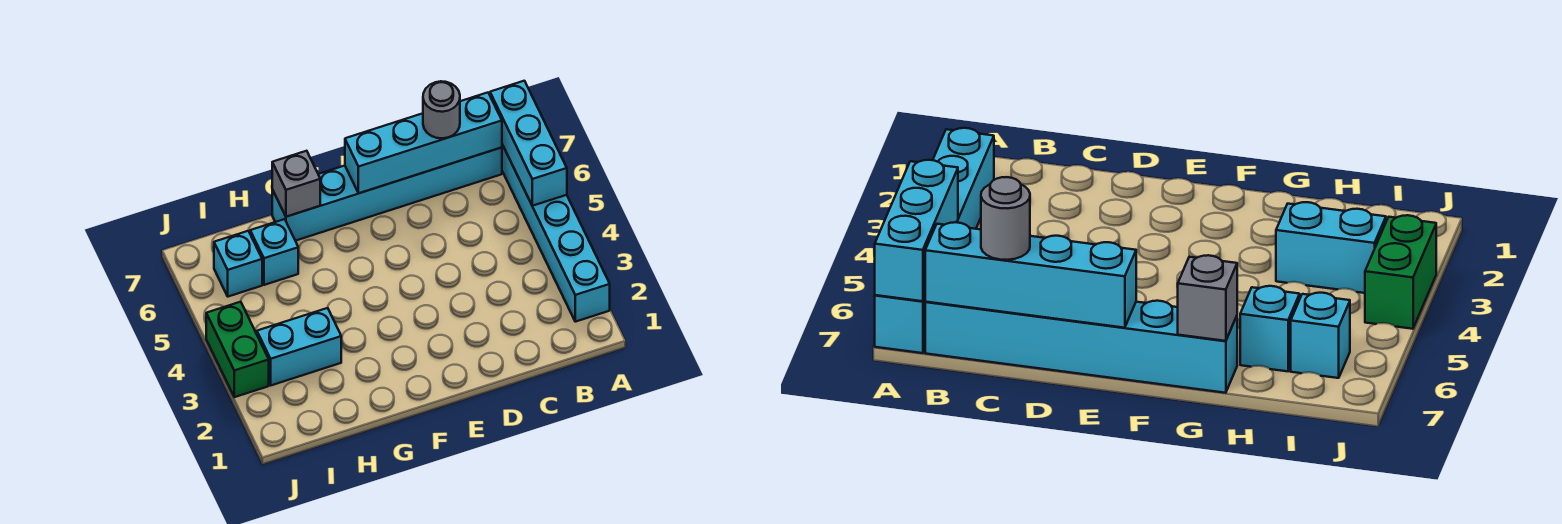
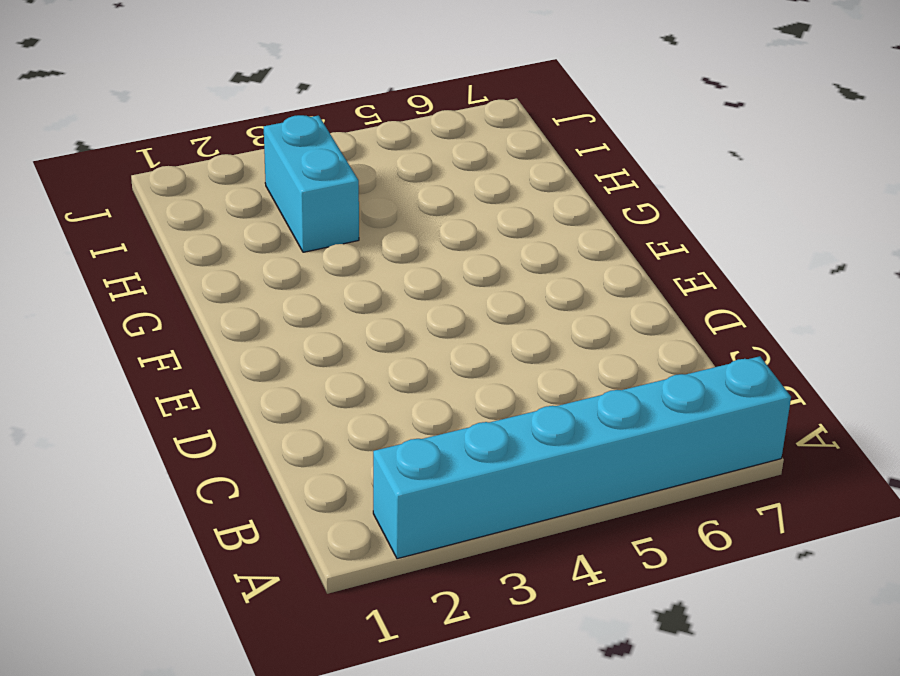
none -> cyan brick B7:G7 level 1
none -> cyan brick H6 level 1

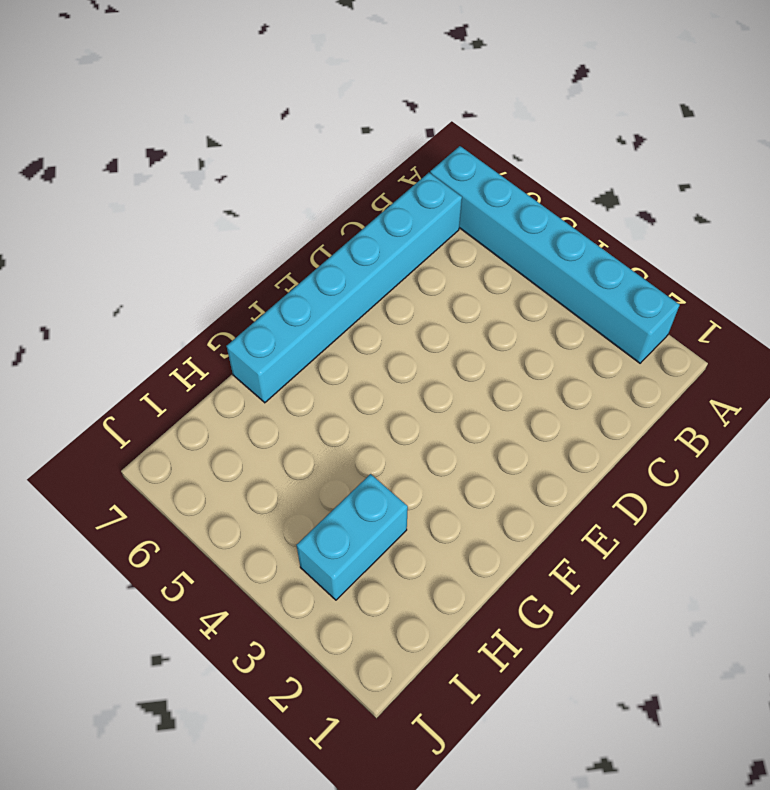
none -> cyan brick H6 level 1
none -> cyan brick I6 level 1

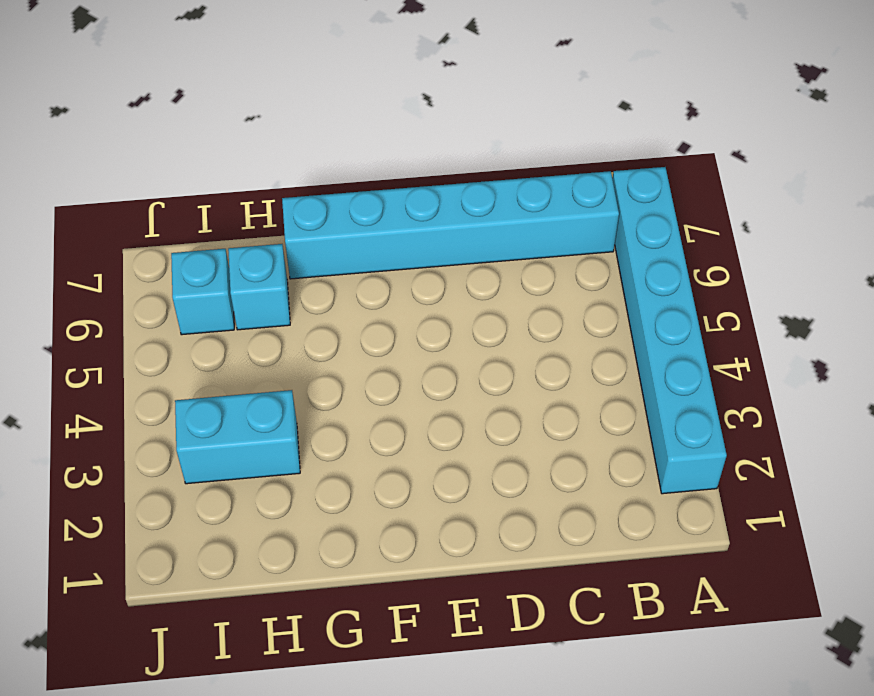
none -> green brick J3:J4 level 1
none -> cyan brick A5:A7 level 2

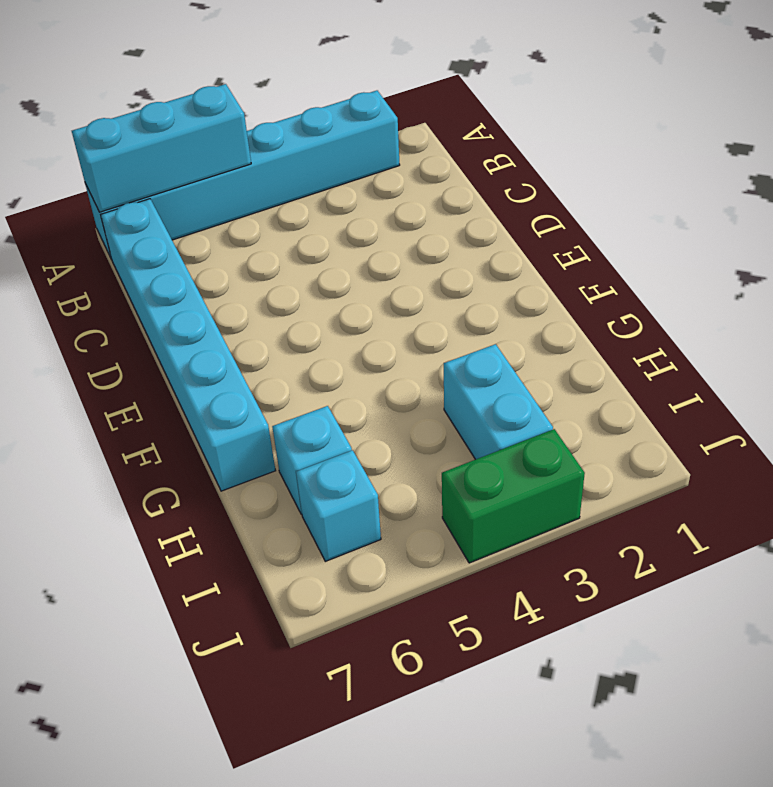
none -> cyan brick B7:E7 level 2
none -> grey brick G7 level 2

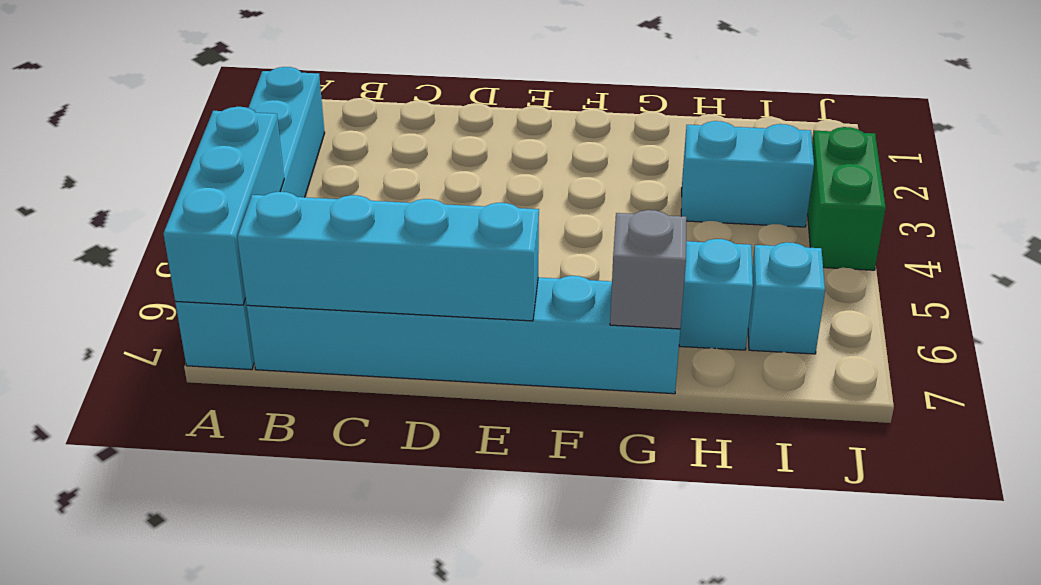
none -> grey round brick C7 level 3

